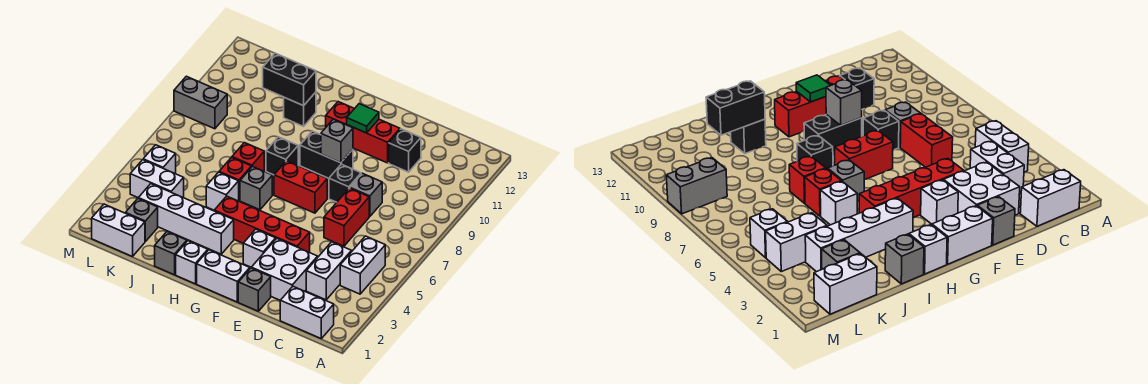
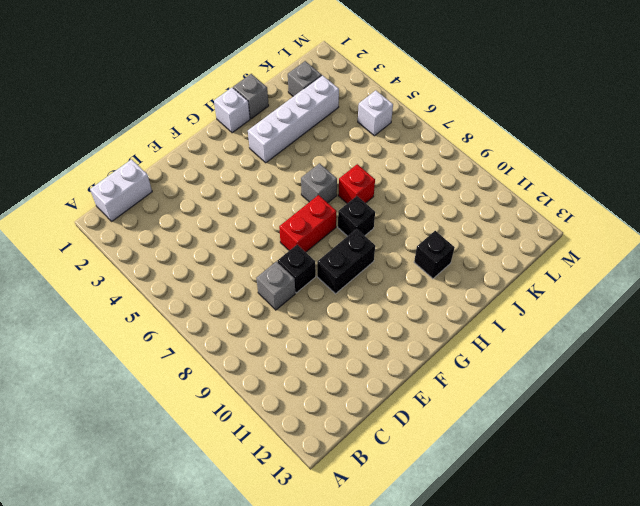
none -> white brick B4:B5 level 1
none -> white brick C3:C4 level 1
none -> white brick D2:E3 level 1
none -> red brick D6:D7 level 1

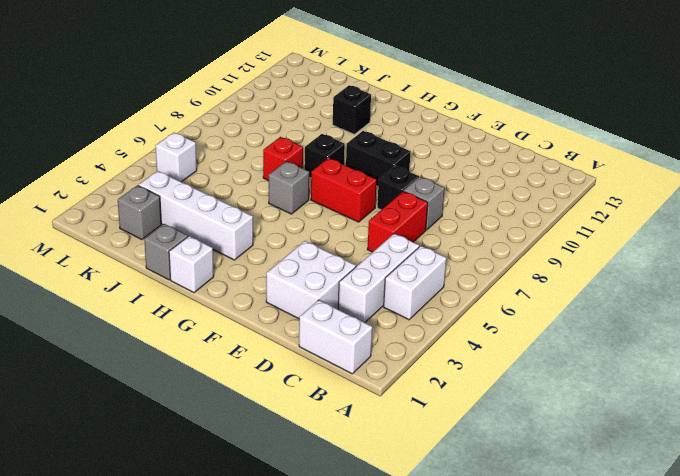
white brick C3:C5 level 1 -> white brick C3:C4 level 1
none -> black brick D11 level 1
none -> grey brick E1 level 1
none -> red brick E4:H4 level 1
none -> red brick E11:G11 level 1

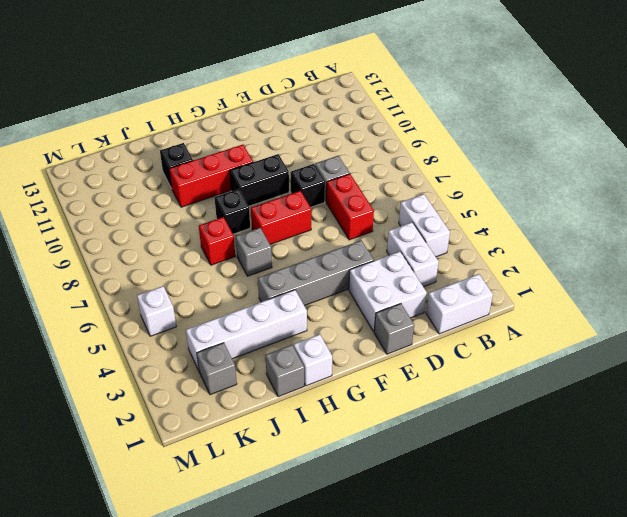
grey brick E4:H4 level 1 -> red brick E4:H4 level 1
red brick G10:I10 level 1 -> red brick E11:G11 level 1
none -> black brick D11 level 1
none -> white brick F1:G1 level 1
none -> white brick F3 level 1
none -> white brick I5 level 1

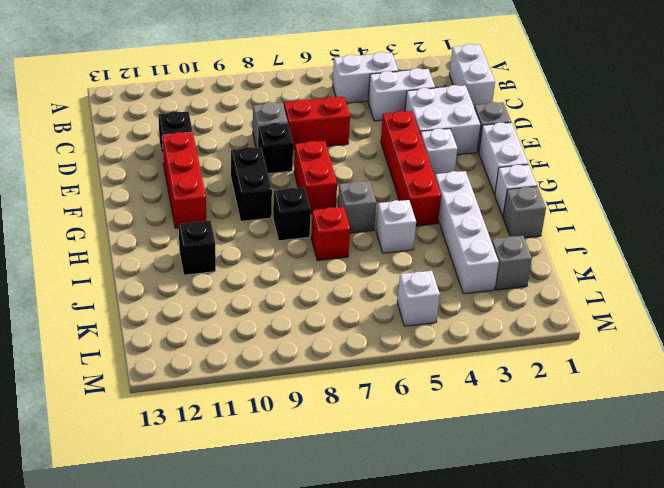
none -> red brick I6 level 1
none -> white brick K1:L1 level 1
none -> white brick K4:L4 level 1
none -> grey brick L9:M9 level 1

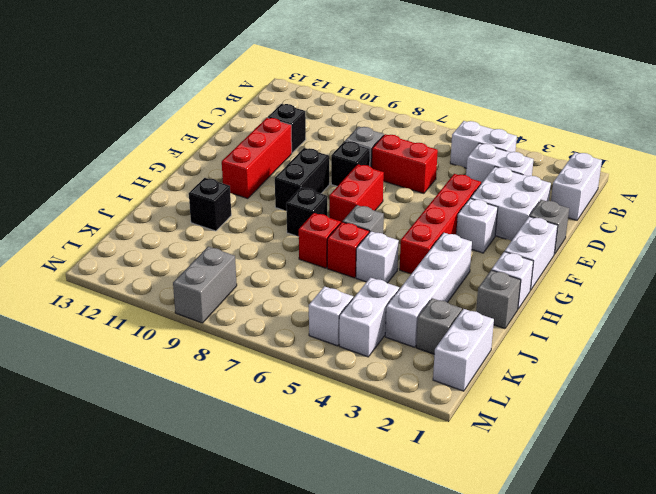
none -> grey brick F9 level 2
none -> green tile F11 level 2
none -> black brick I11:J11 level 2

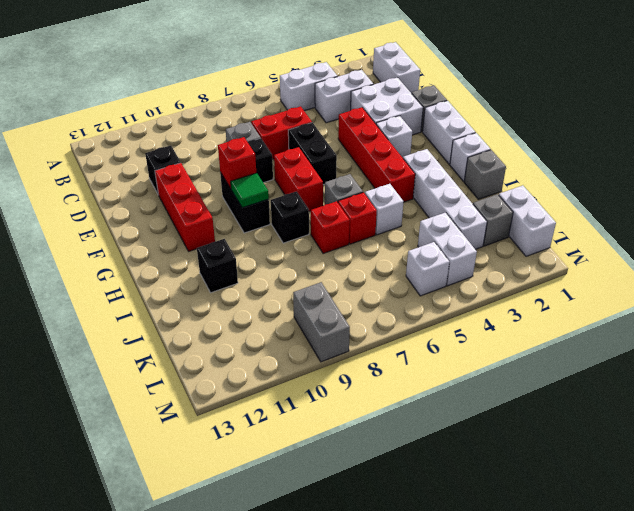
black brick E6:F6 level 1 -> black brick I11:J11 level 2
red brick F9 level 2 -> grey brick F9 level 2
green tile G9 level 2 -> green tile F11 level 2

